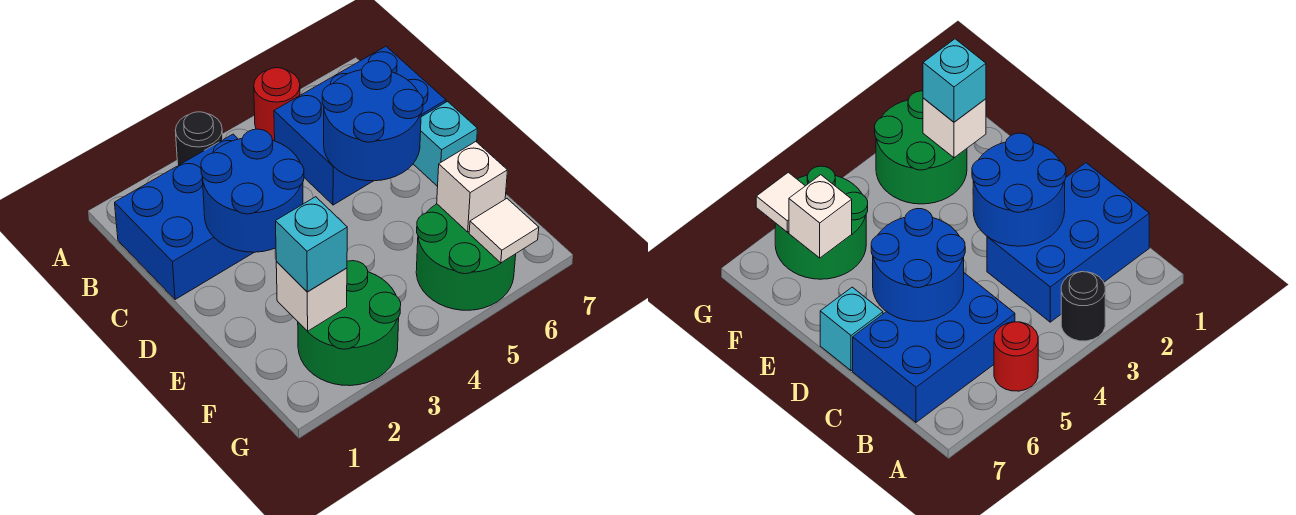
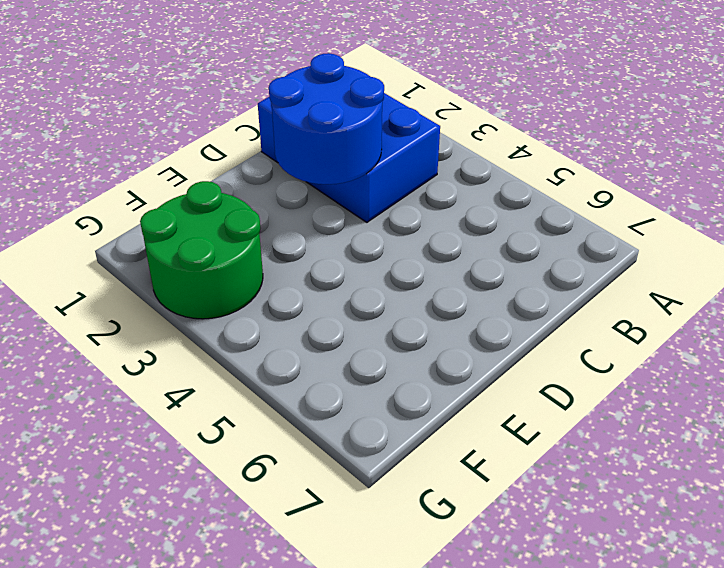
none -> black round brick A3 level 1
none -> red round brick A5 level 1
none -> blue brick B5:C7 level 1

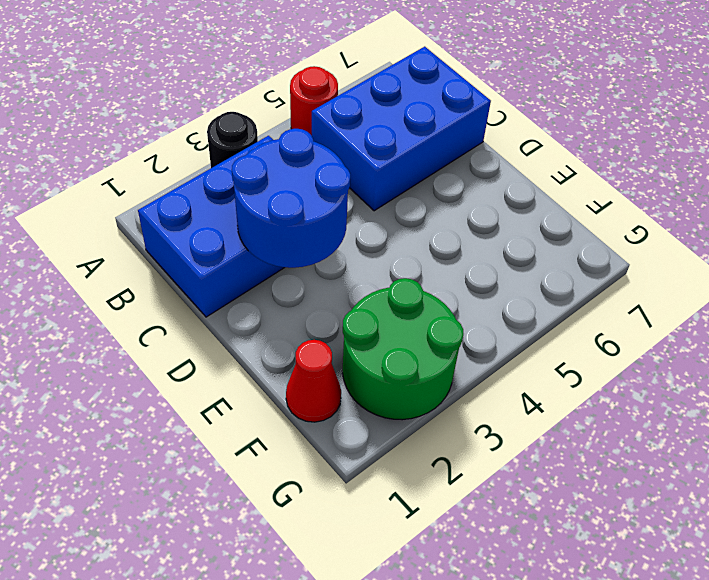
red cone F1 level 1 -> none
none -> cyan brick D7 level 1
none -> green round brick F5:G6 level 1
none -> blue round brick C5:D6 level 2

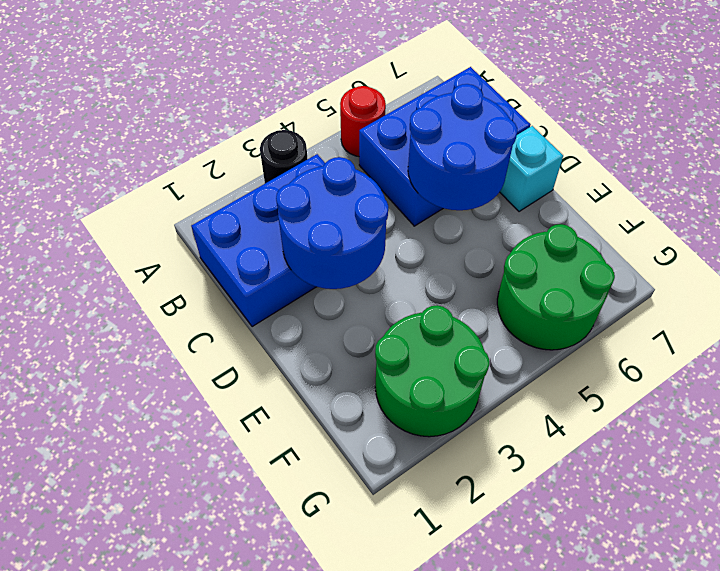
none -> white brick F2 level 2
none -> white brick F6 level 2
none -> white tile G6 level 2

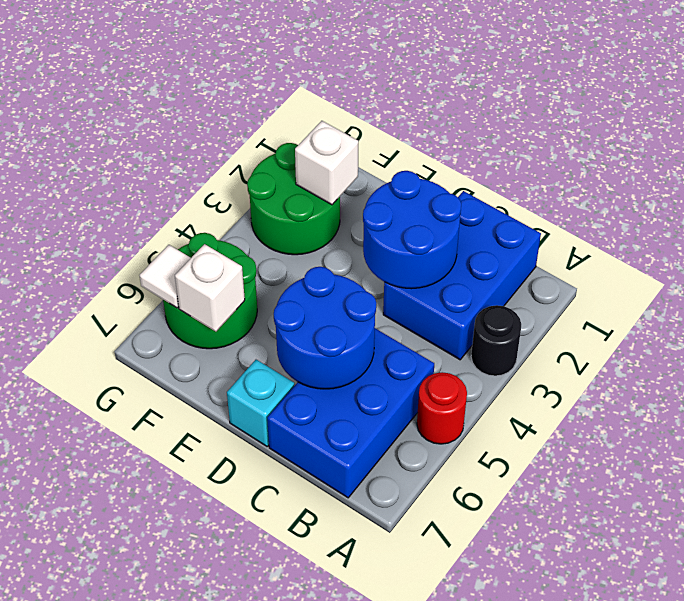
none -> cyan brick F2 level 3

